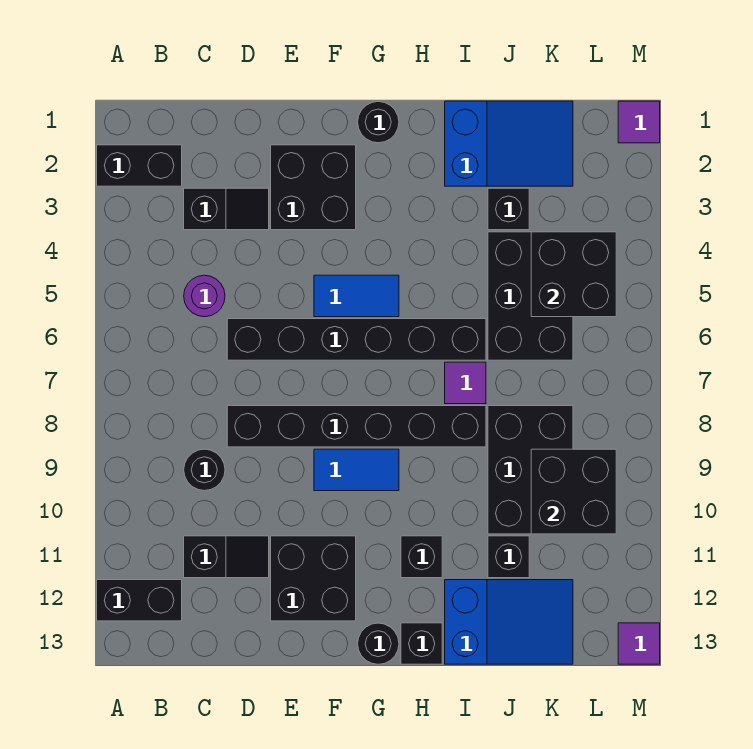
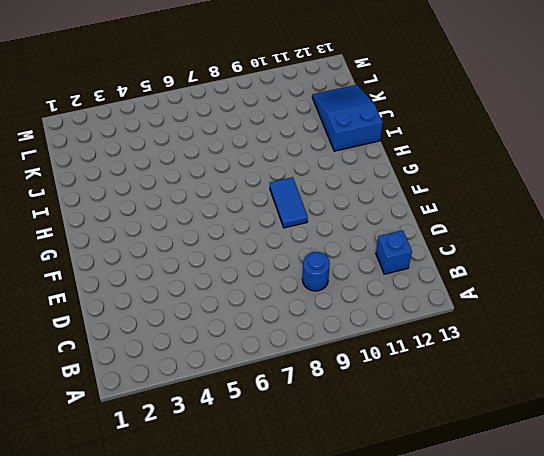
blue round brick C9 level 1 -> black round brick C9 level 1
blue brick C12 level 1 -> none
none -> black brick A2:B2 level 1
none -> black brick A12:B12 level 1
none -> black slope C3:D3 level 1 top C

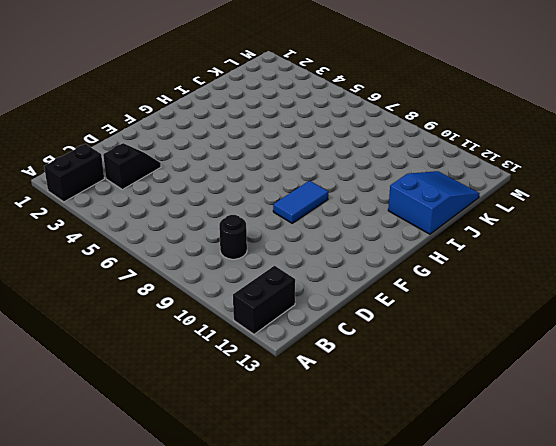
none -> purple round brick C5 level 1
none -> black slope C11:D11 level 1 top C
none -> black brick D6:I6 level 1

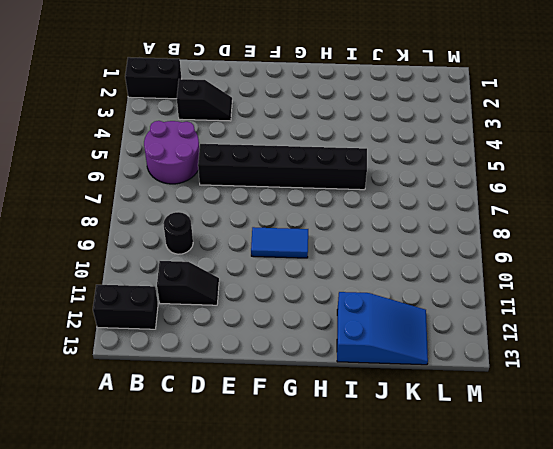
purple round brick B5:C6 level 1 -> purple round brick C5 level 1
none -> black brick D8:I8 level 1
none -> black brick E2:F3 level 1
none -> black brick E11:F12 level 1

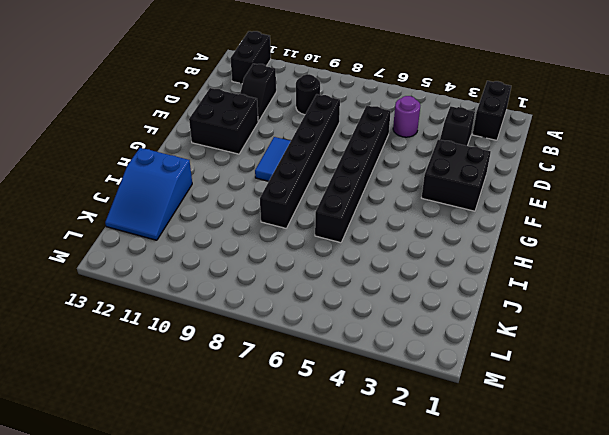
none -> blue tile F5:G5 level 1
none -> black round brick G1 level 1
none -> black round brick G13 level 1

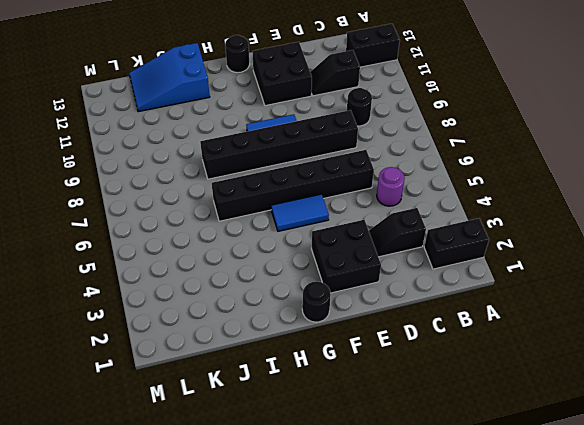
none -> black brick H11 level 1
none -> black brick H13 level 1
none -> blue slope I1:K2 level 1 top I

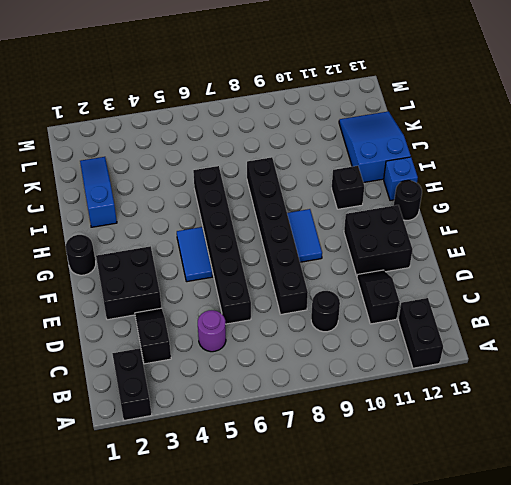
blue brick H13 level 1 -> black brick H13 level 1
blue slope I2:K2 level 1 top I -> blue slope I1:K2 level 1 top I
none -> purple tile I7 level 1
none -> black brick J3 level 1
none -> black brick J4:K6 level 1

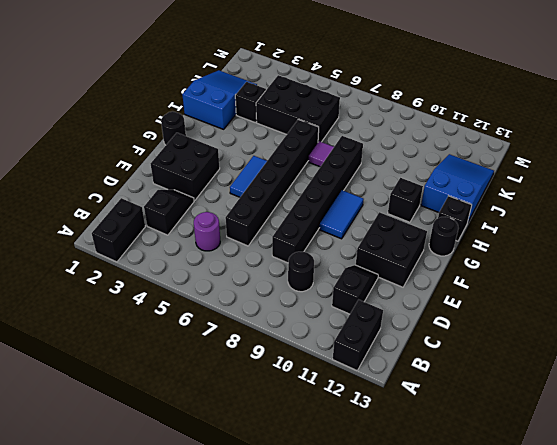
none -> black brick J8:K10 level 1
none -> black brick J11 level 1
none -> purple tile M1 level 1

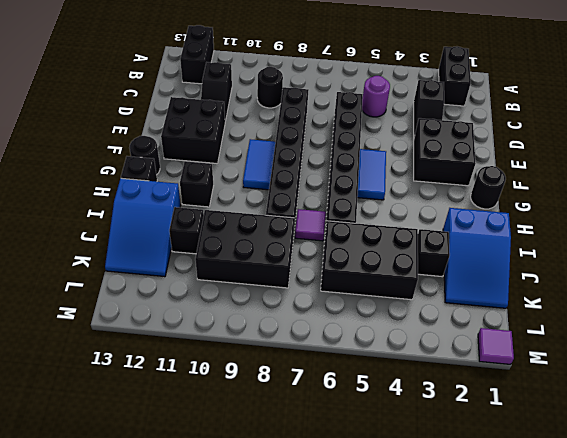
none -> purple tile M13 level 1
none -> black brick K4:L5 level 2
none -> black brick K9:L10 level 2

